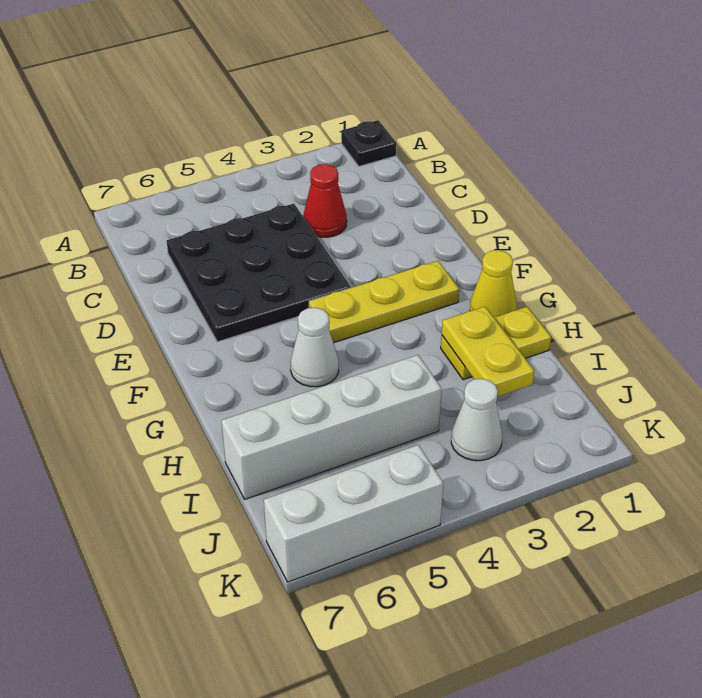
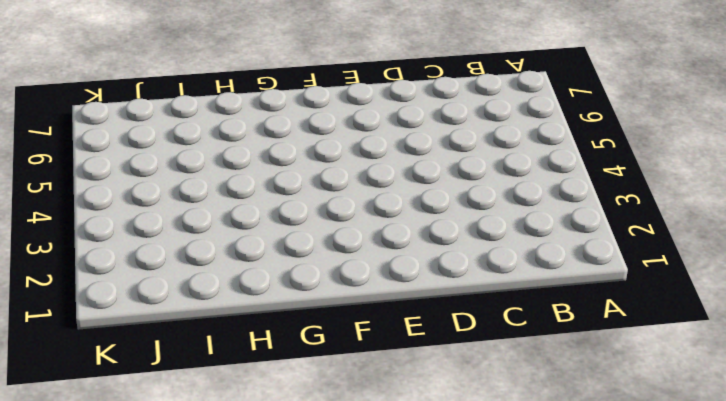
none -> black plate A1 level 1
none -> red cone C3 level 1

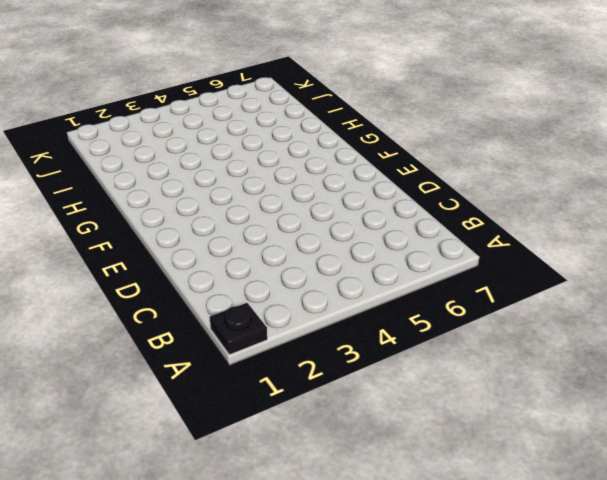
none -> red cone C3 level 1
none -> black plate C4:E6 level 1

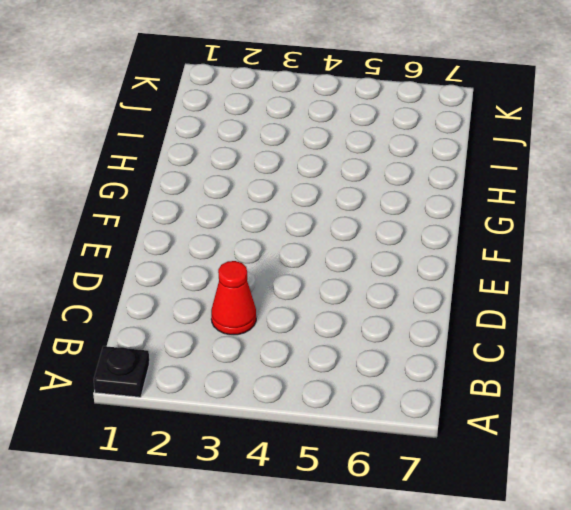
none -> black plate C4:E6 level 1
none -> yellow plate F2:F4 level 1

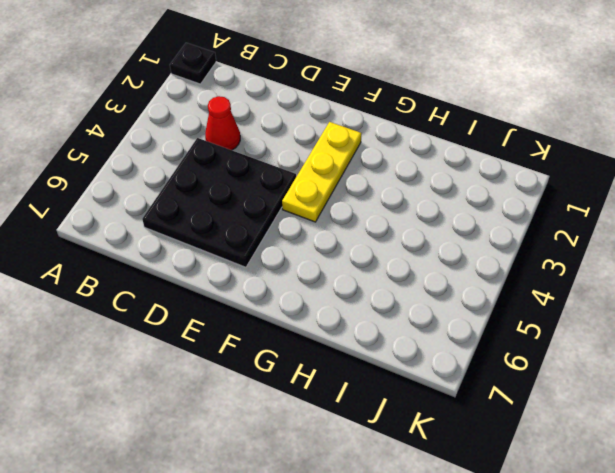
none -> yellow cone G1 level 1
none -> white cone G5 level 1

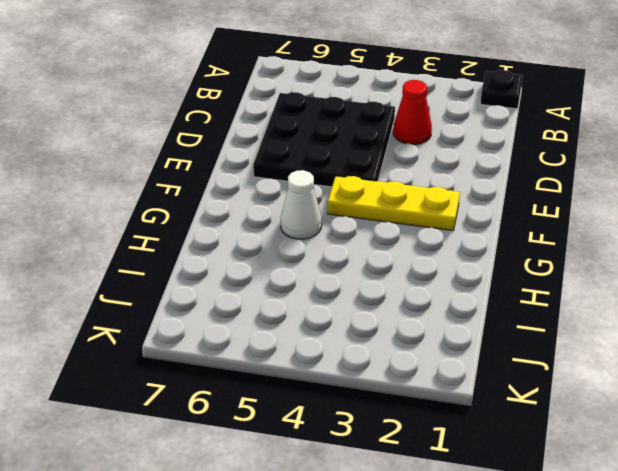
none -> yellow cone G1 level 1
none -> yellow plate H1:H2 level 1

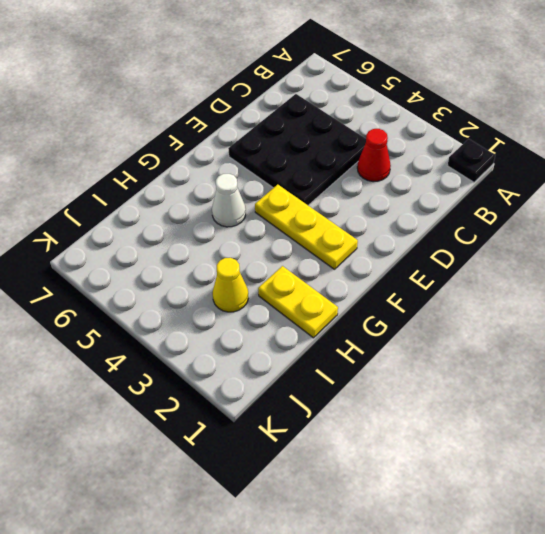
yellow cone I3 level 1 -> yellow cone G1 level 1
none -> white brick I4:I7 level 1
none -> white cone J3 level 1

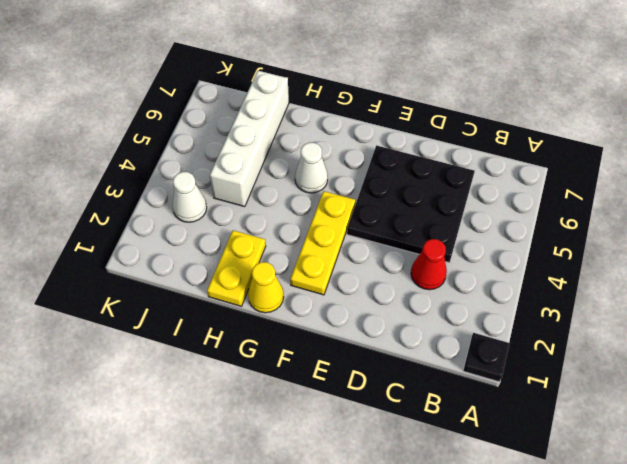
none -> white brick K5:K7 level 1
none -> yellow plate H2:I2 level 2

